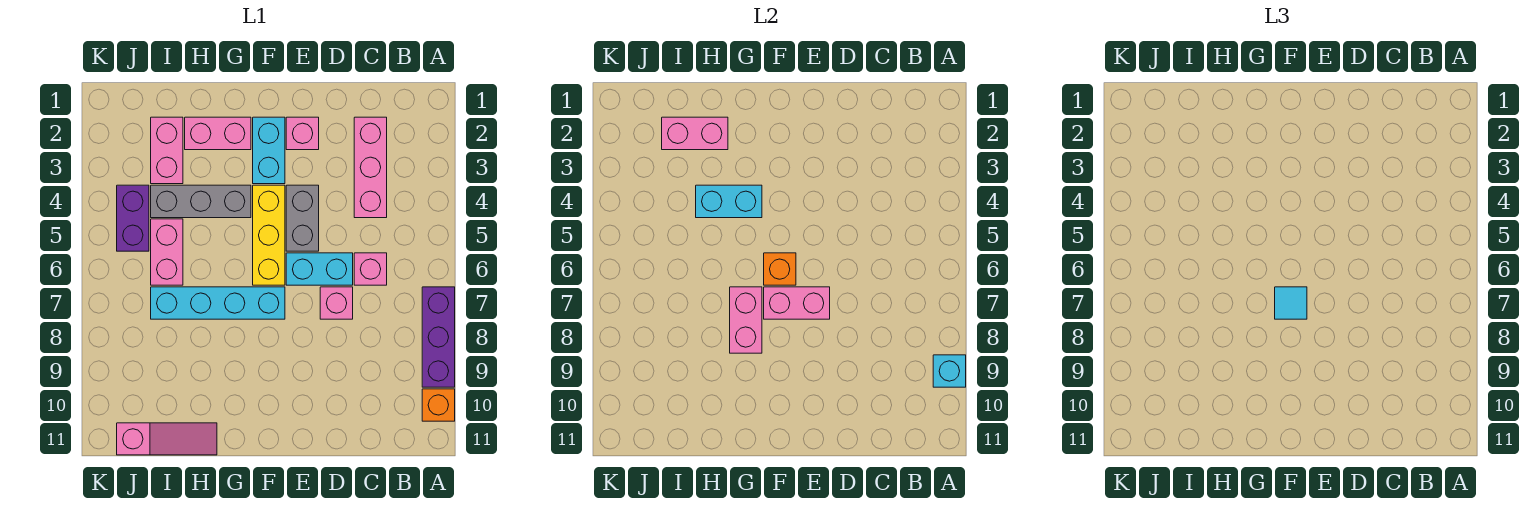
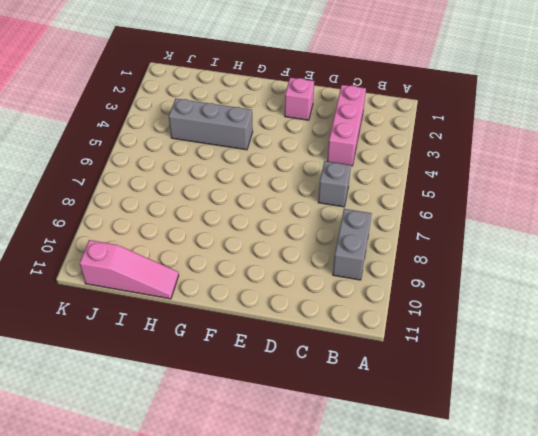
grey brick B8:B9 level 1 -> grey brick E4:E5 level 1
grey brick C6 level 1 -> pink brick C6 level 1
none -> purple brick A7:A9 level 1
none -> orange brick A10 level 1
none -> cyan brick D6:E6 level 1

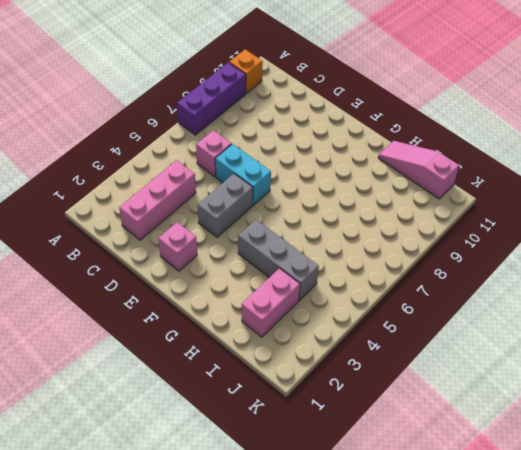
none -> pink brick D7 level 1
none -> cyan brick F2:F3 level 1
none -> yellow brick F4:F6 level 1

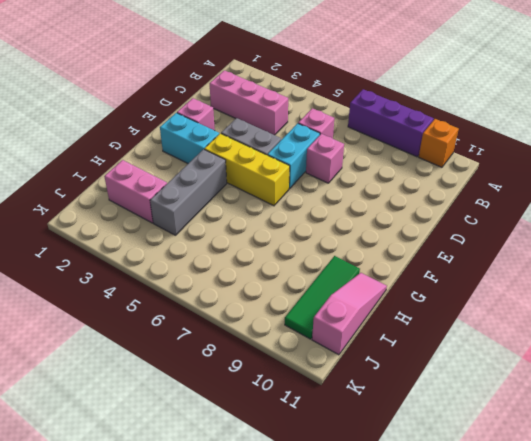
green tile H10:J10 level 1 -> none
none -> cyan brick F7:I7 level 1
none -> pink brick G2:H2 level 1
none -> pink brick I5:I6 level 1

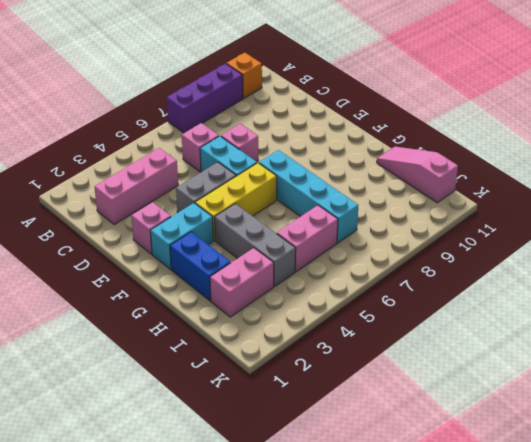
blue brick G2:H2 level 1 -> pink brick G2:H2 level 1
none -> purple brick J4:J5 level 1
none -> cyan brick A9 level 2
none -> pink brick E7:F7 level 2

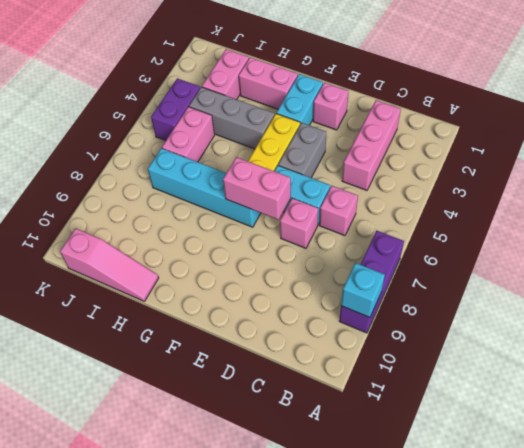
none -> orange brick A10 level 1
none -> orange brick F6 level 2
none -> cyan brick G4:H4 level 2

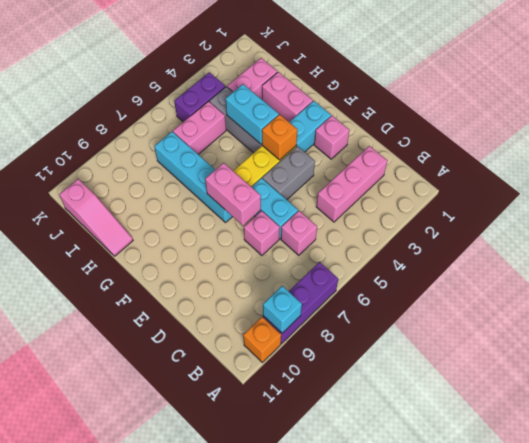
orange brick F4 level 2 -> orange brick F6 level 2
none -> pink brick G7:G8 level 2
none -> pink brick H2:I2 level 2
none -> cyan tile F7 level 3

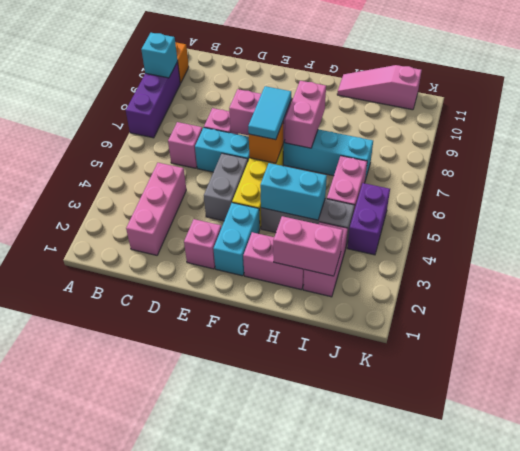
cyan tile F6:F7 level 3 -> cyan tile F7 level 3

